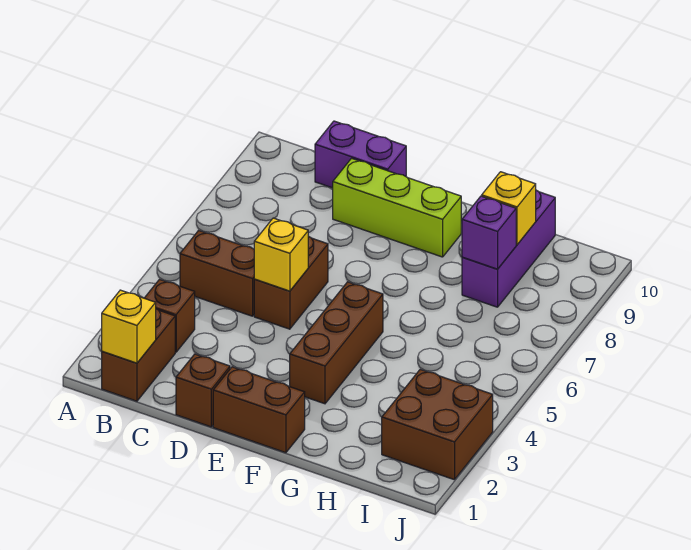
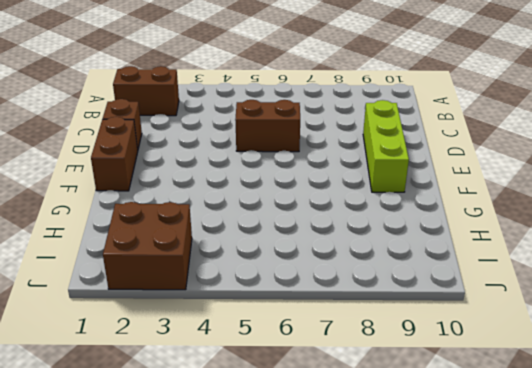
none -> brown brick B3 level 1
none -> brown brick B5:C5 level 1
none -> purple brick C10:D10 level 1

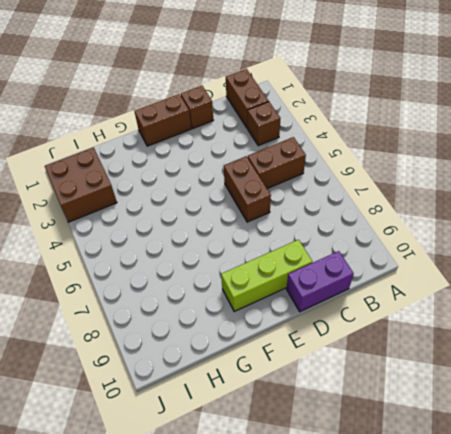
none -> brown brick F3:F5 level 1
none -> purple brick H8:H10 level 1
none -> yellow brick B1 level 2

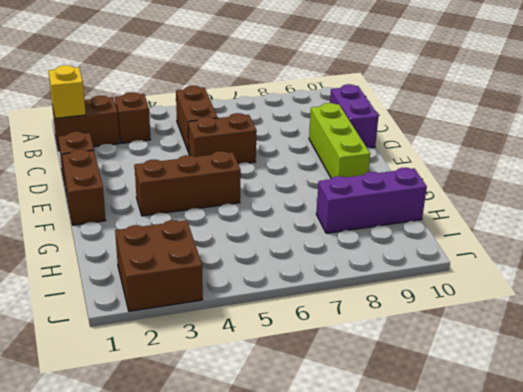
none -> yellow brick D5 level 2
none -> purple brick H8 level 2
none -> yellow brick H9 level 2

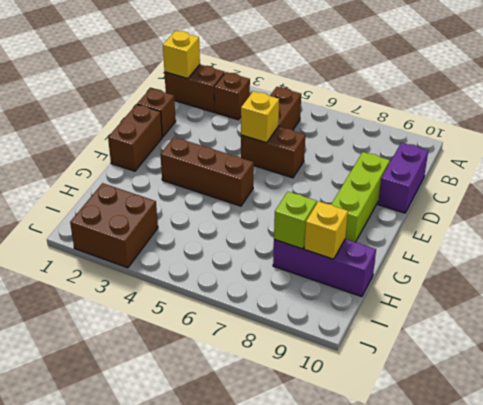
lime brick H8 level 2 -> purple brick H8 level 2

